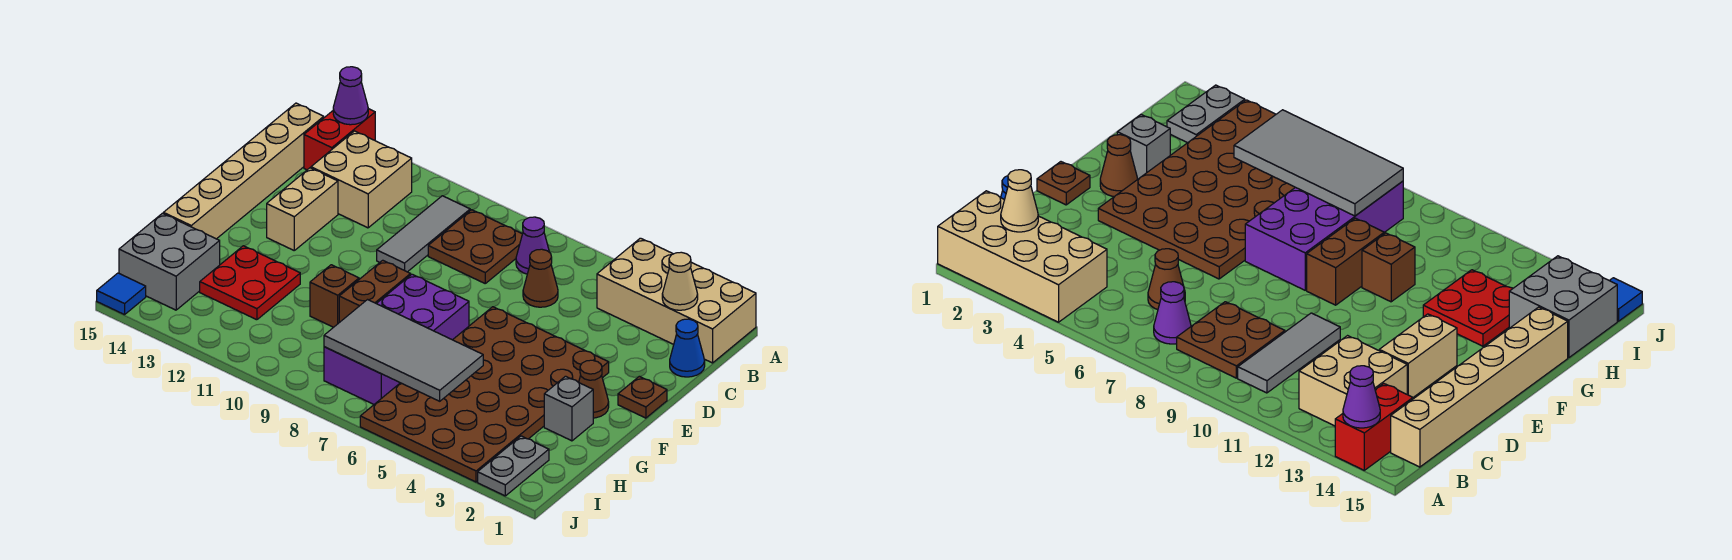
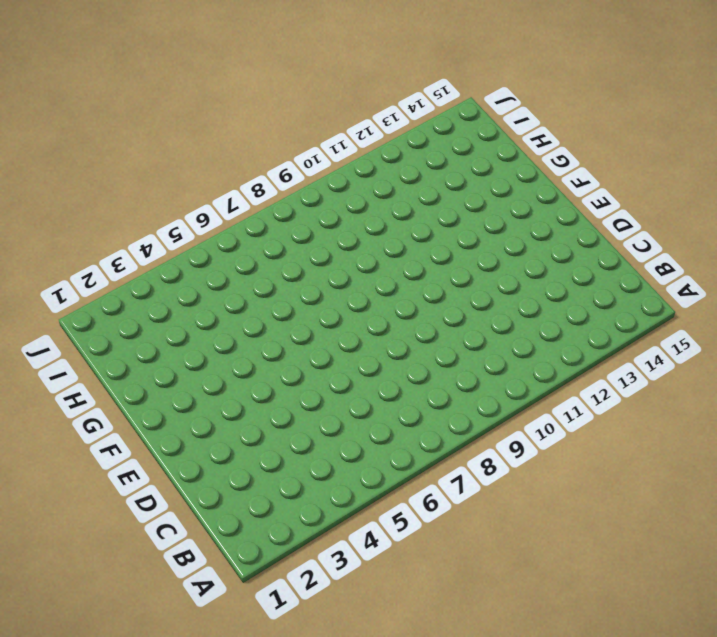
none -> tan brick A1:B4 level 1
none -> red brick A14:B14 level 1
none -> purple cone B7 level 1

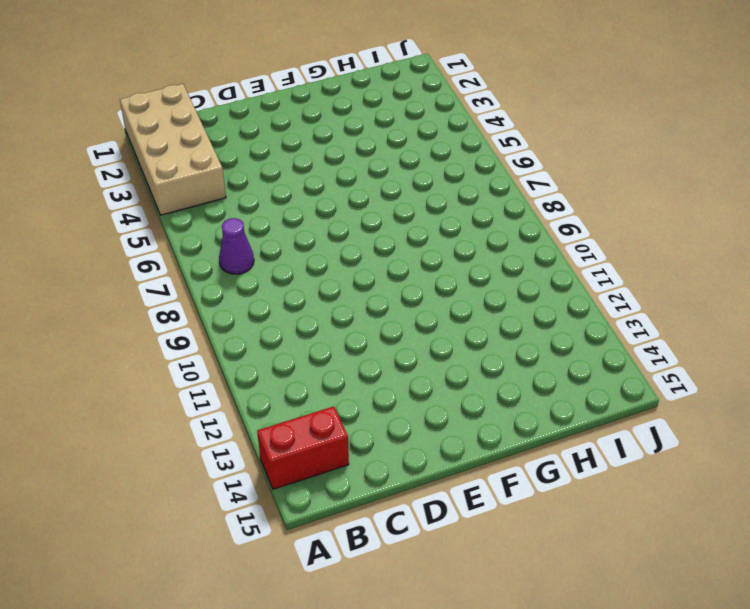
none -> brown plate B8:C9 level 1
none -> grey tile B10:D10 level 1
none -> tan brick B12:C13 level 1

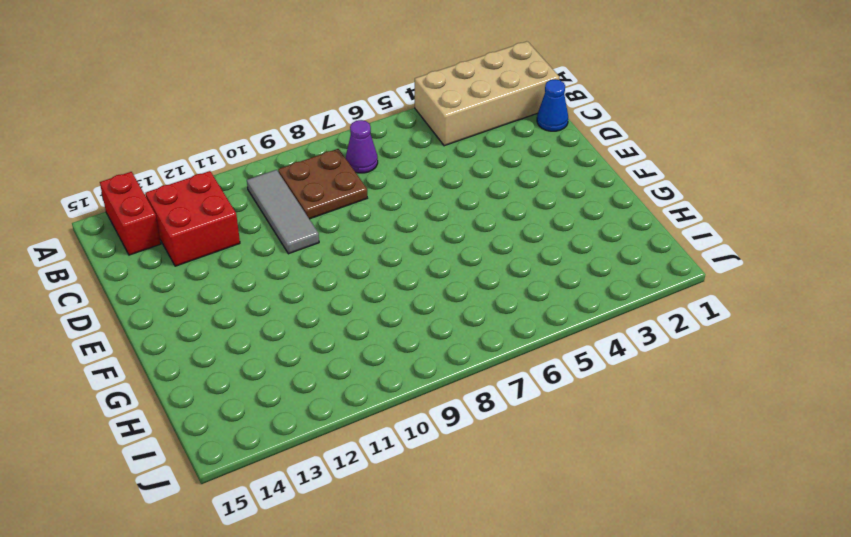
red brick B12:C13 level 1 -> tan brick B12:C13 level 1
none -> tan brick B15:G15 level 1
none -> brown cone C6 level 1
none -> tan brick D13:E13 level 1

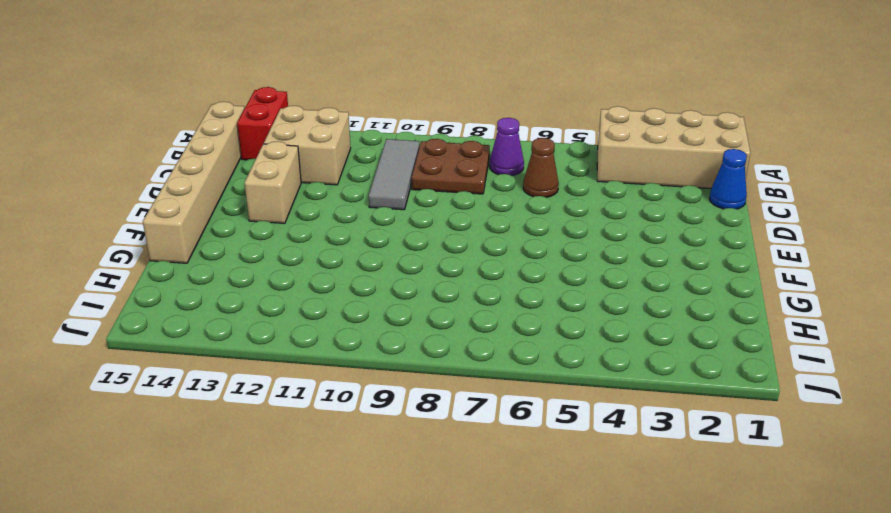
none -> brown plate E1 level 1
none -> brown plate E3:J6 level 1
none -> brown cone F2 level 1

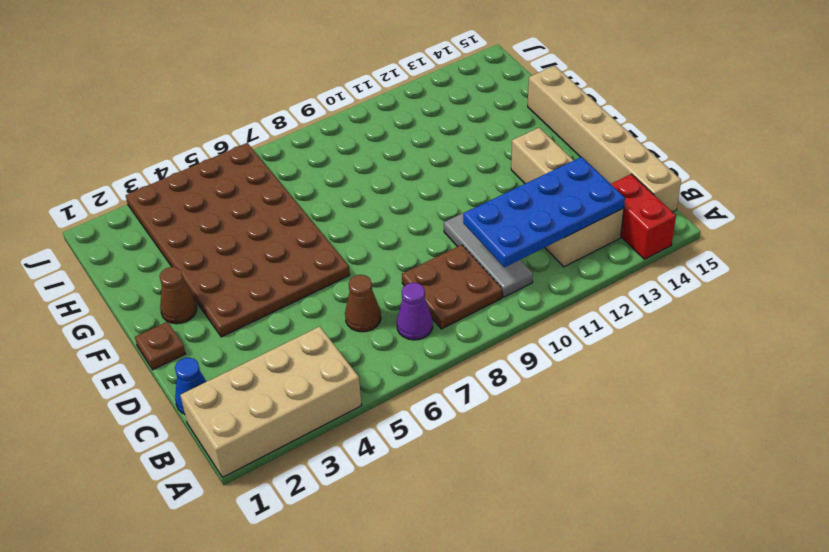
blue plate B10:C13 level 2 -> none
none -> purple brick F7:I8 level 1
none -> brown brick F9:G9 level 1
none -> grey brick G2 level 1

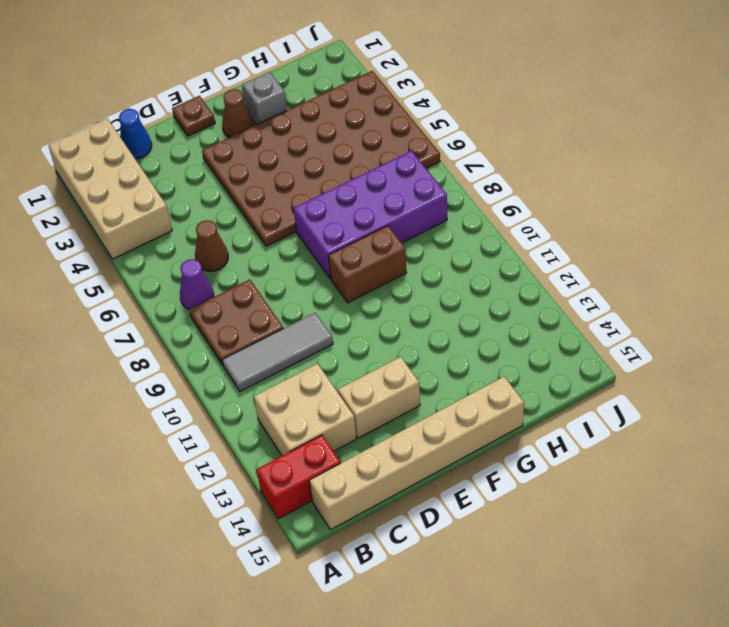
none -> brown brick G10 level 1
none -> red plate G12:H13 level 1
none -> grey brick H14:I15 level 1

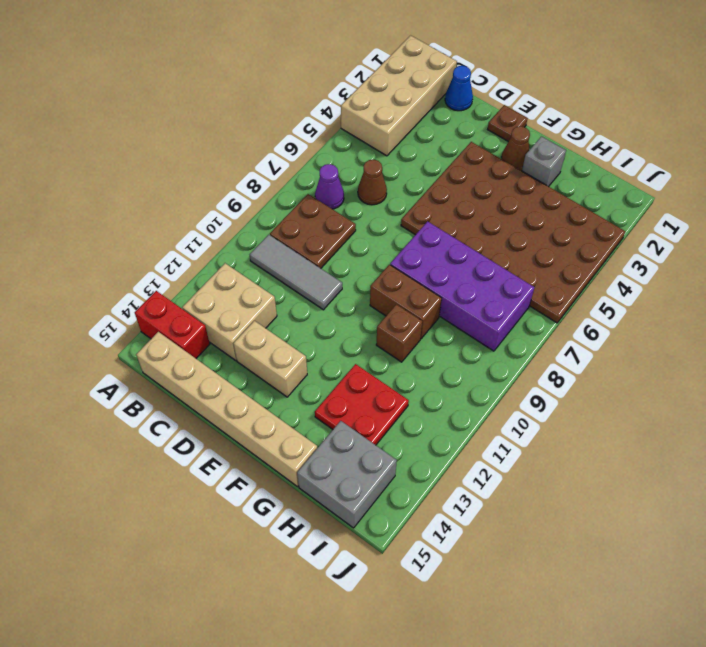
none -> grey plate I2:J2 level 1
none -> blue tile J15 level 1
none -> purple cone A14 level 2

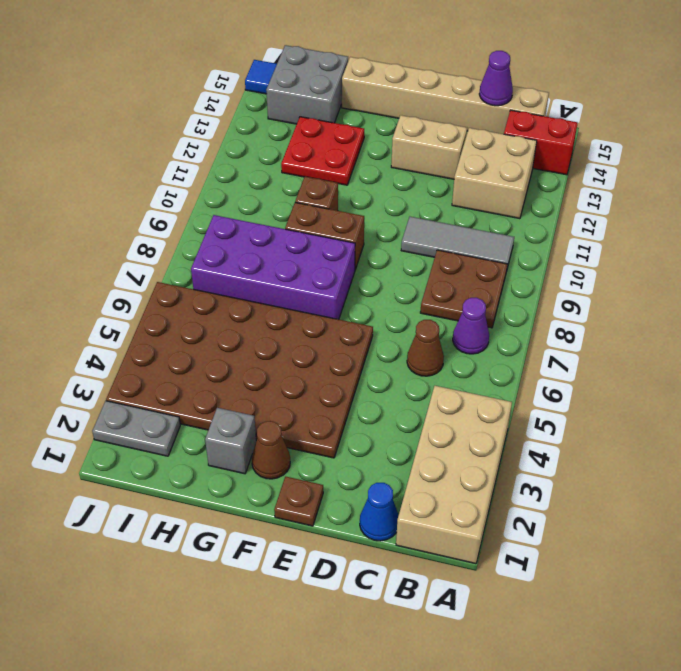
purple cone C15 level 2 -> purple cone A14 level 2
none -> tan cone B2 level 2
none -> grey tile H5:I8 level 2

